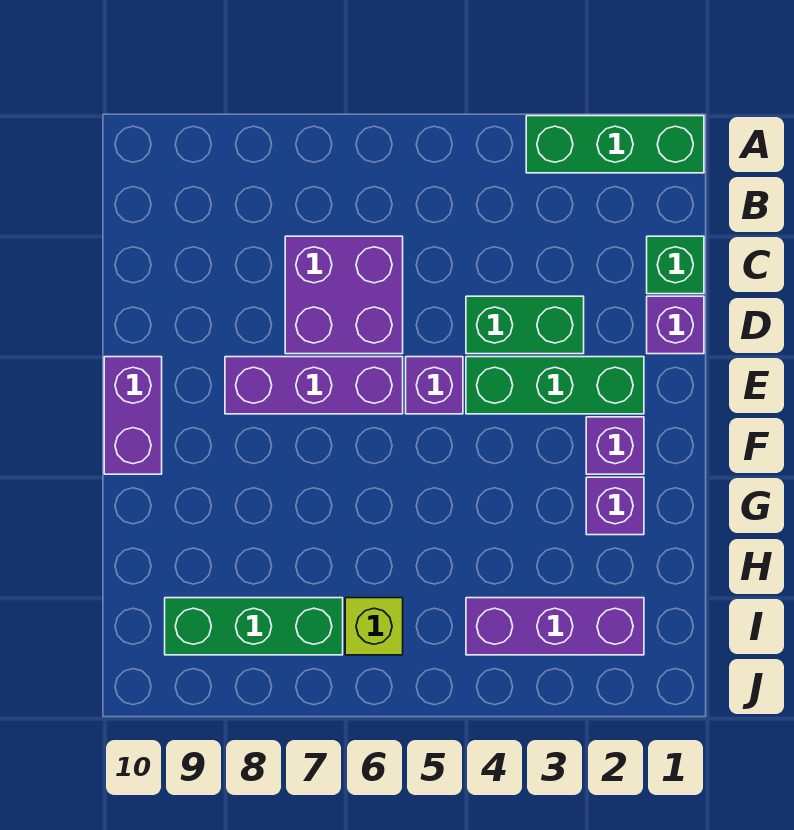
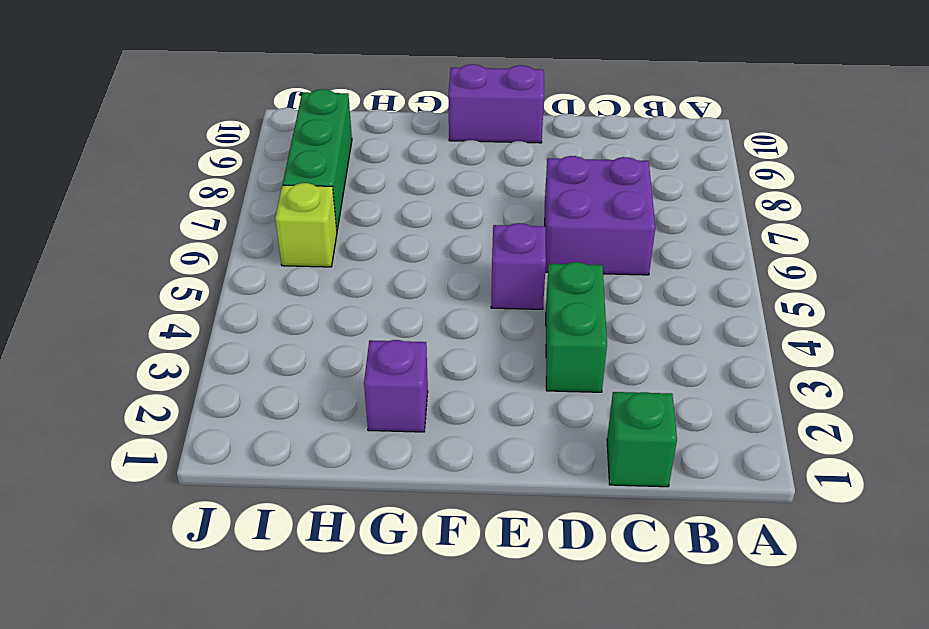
none -> green brick A1:A3 level 1
none -> purple brick D1 level 1
none -> green brick E2:E4 level 1

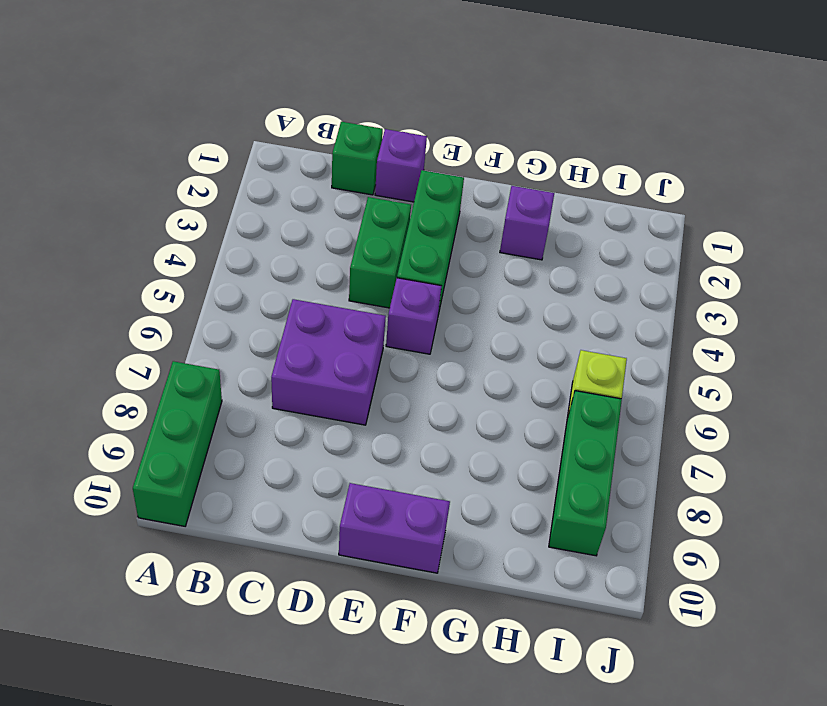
green brick A8:A10 level 1 -> green brick A1:A3 level 1
none -> purple brick E6:E8 level 1
none -> purple brick F2 level 1
none -> purple brick I2:I4 level 1

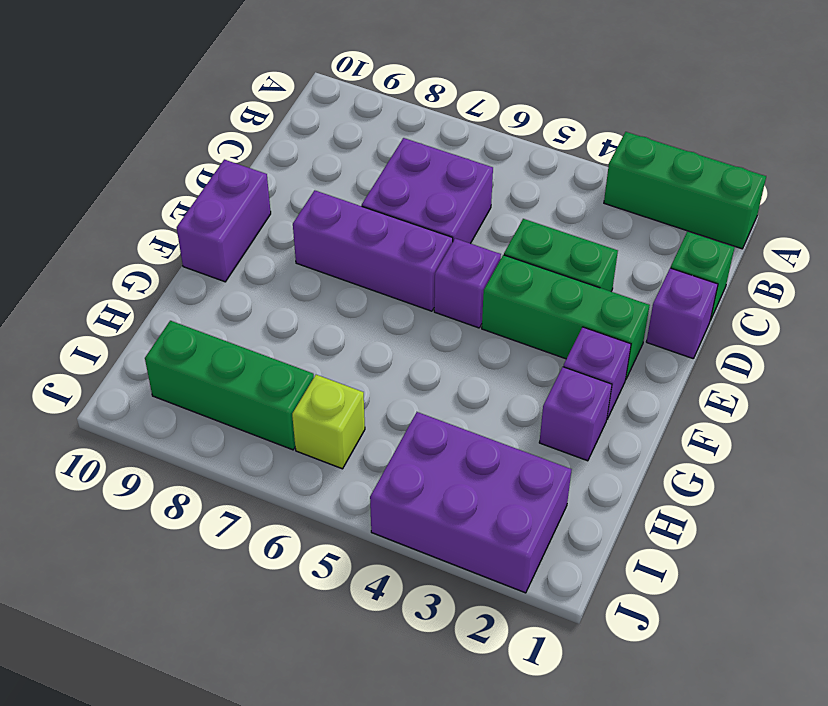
purple brick I2:J4 level 1 -> purple brick I2:I4 level 1

